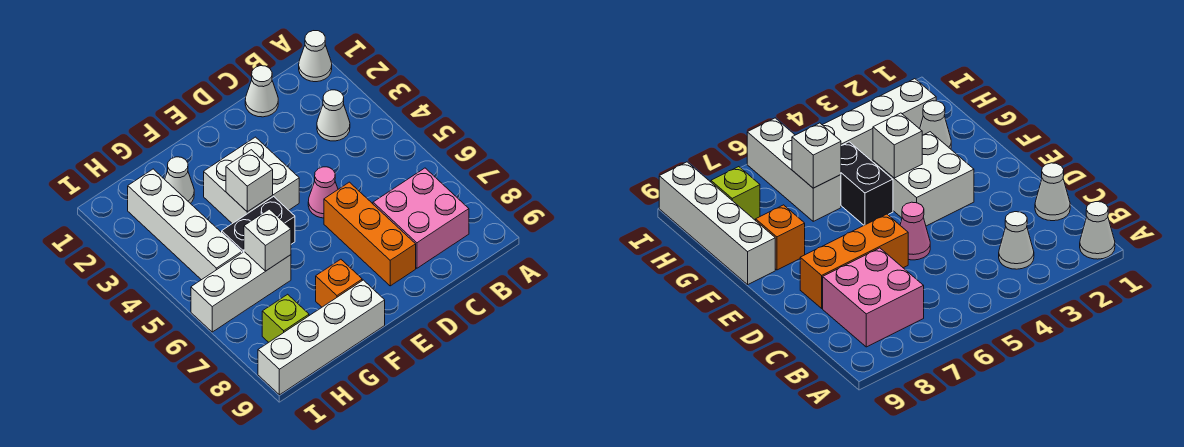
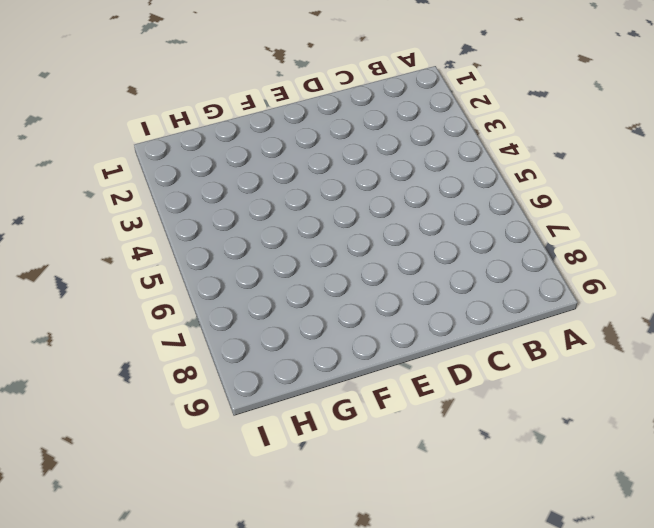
none -> white cone A1 level 1
none -> white cone B3 level 1
none -> pink brick B7:C8 level 1

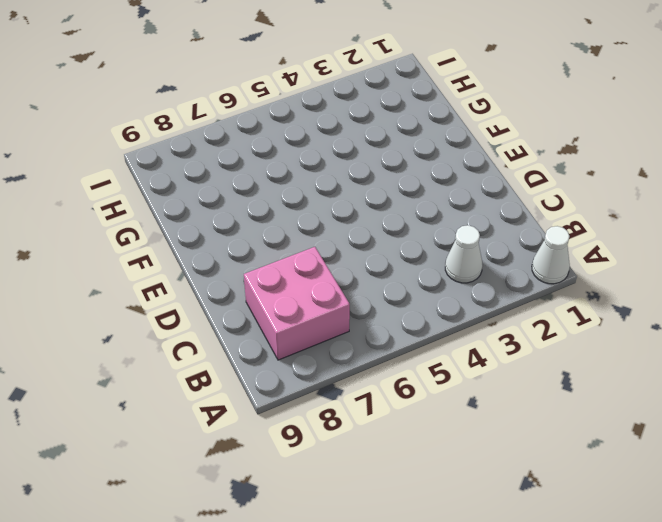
none -> white cone C1 level 1
none -> pink cone D5 level 1
none -> orange brick D6:D8 level 1

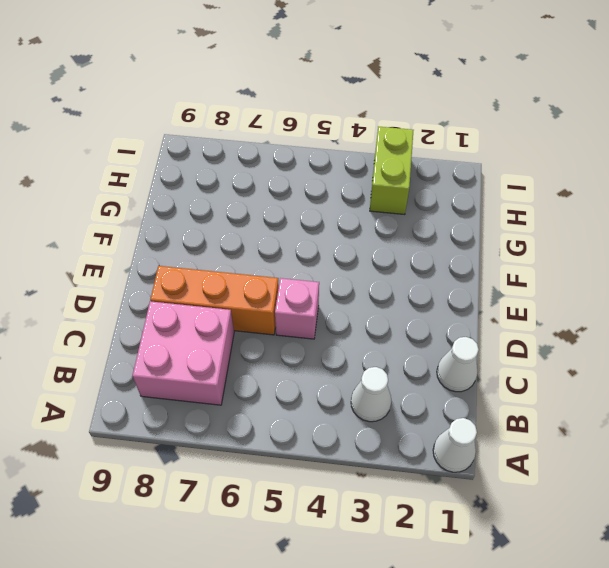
pink brick D5 level 1 -> pink cone D5 level 1
lime brick H3:I3 level 1 -> white brick H2:H5 level 1
none -> white brick E3:F4 level 1
none -> black brick F5:G5 level 1
none -> orange brick F8 level 1

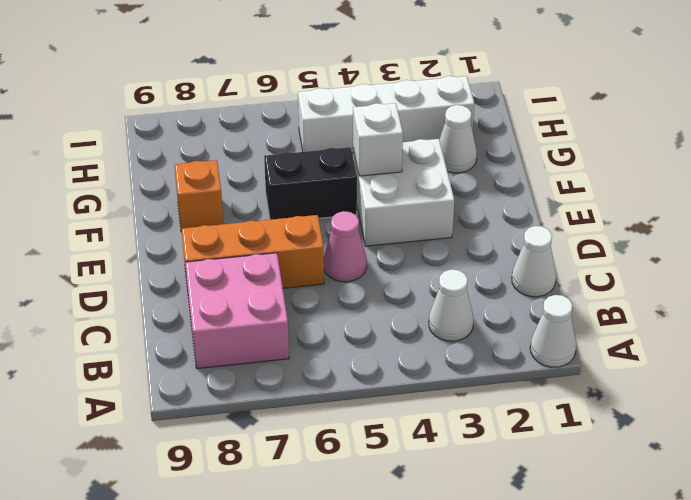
black brick F5:F6 level 1 -> black brick F5:G5 level 1
none -> white brick F9:I9 level 1
none -> white brick G6:I6 level 1
none -> lime brick H8 level 1

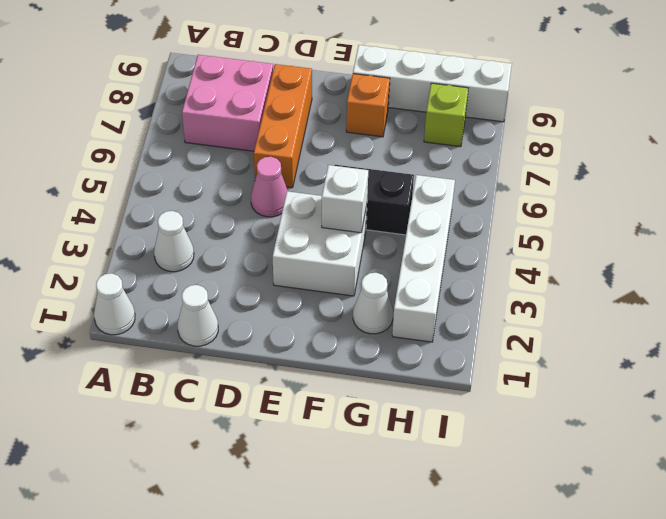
none -> white brick G6:I6 level 1
none -> white brick G6 level 2

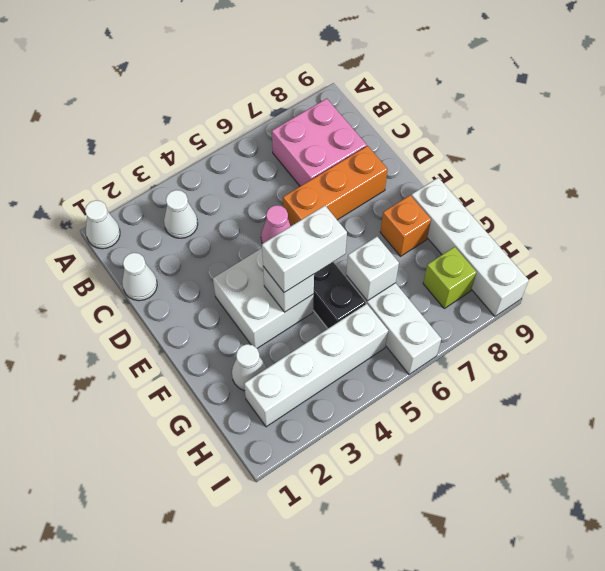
white brick F4:F5 level 3 -> none

